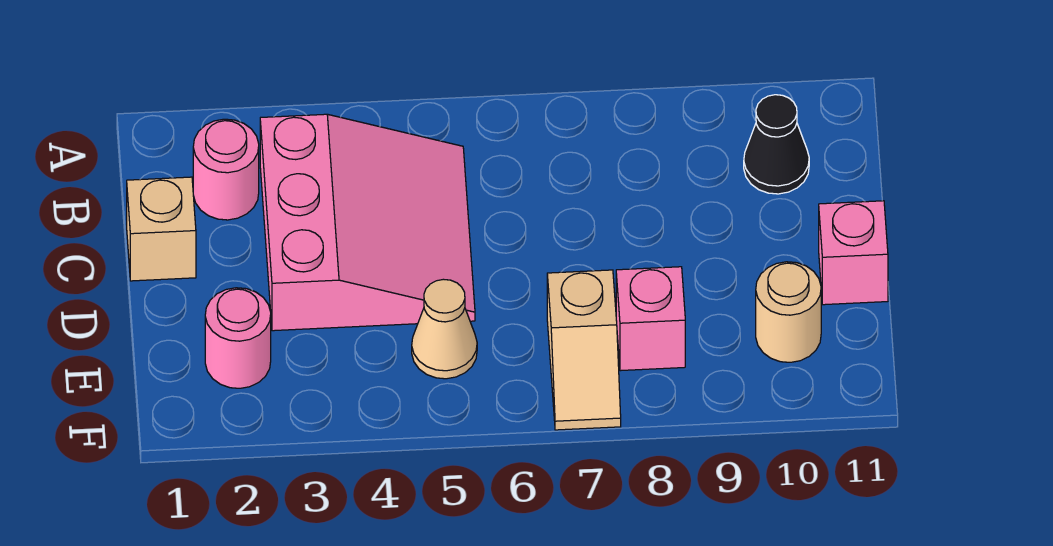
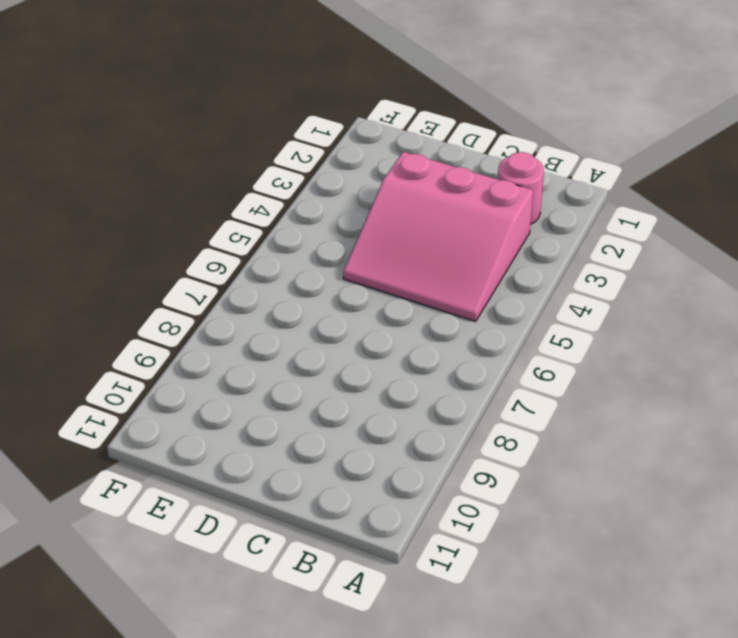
none -> black cone B10 level 1
none -> tan brick C1 level 1

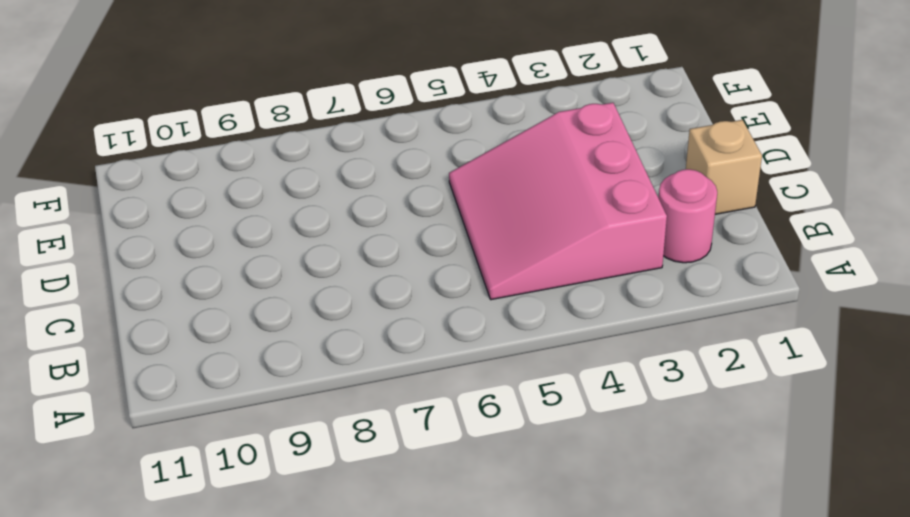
none -> black cone B10 level 1
none -> pink brick D11 level 1

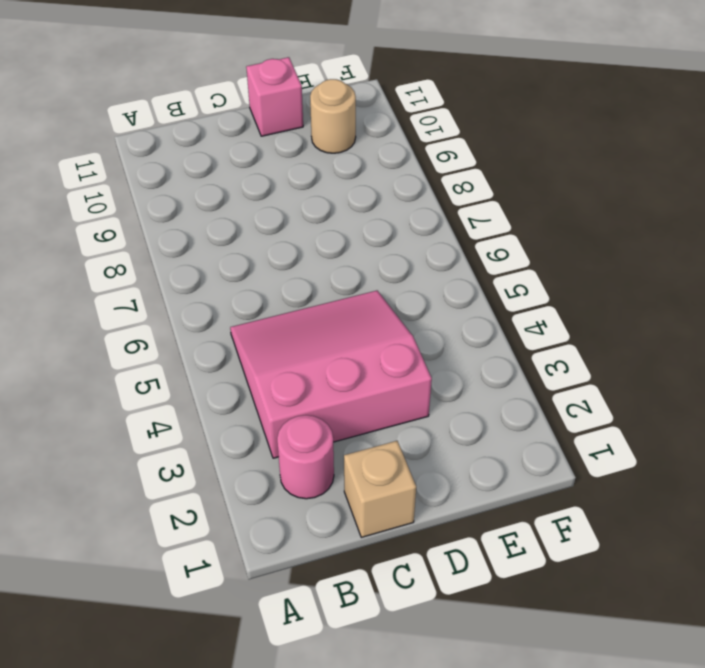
none -> black cone B10 level 1
none -> pink round brick E2 level 1

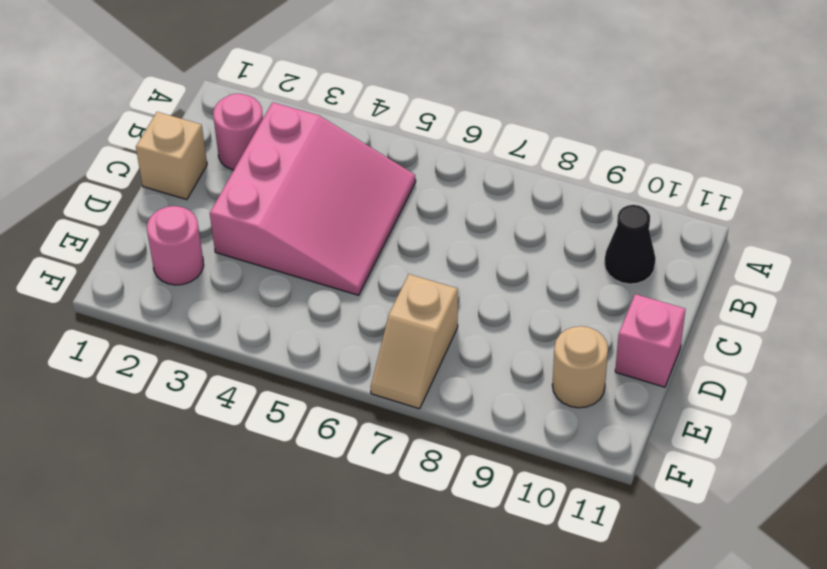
none -> tan cone E5 level 1
none -> pink brick E8 level 1

